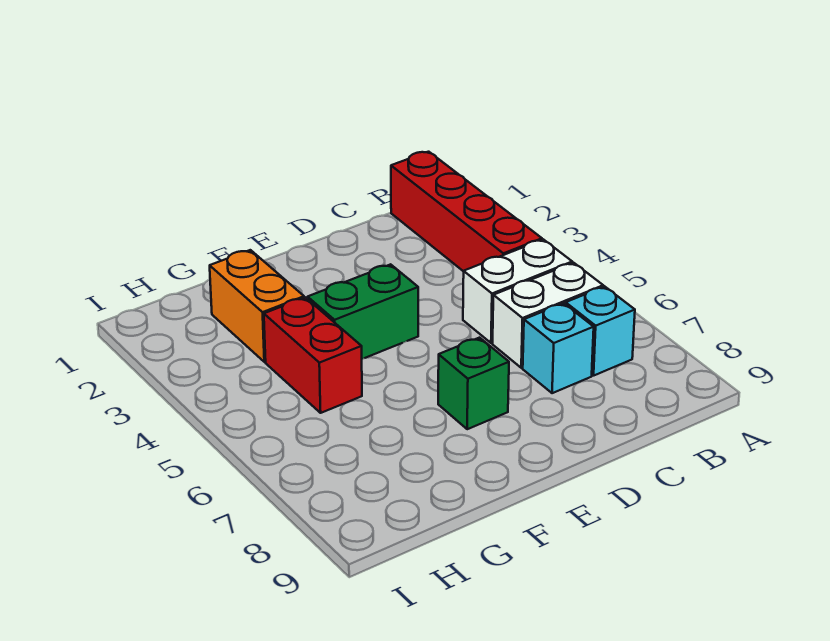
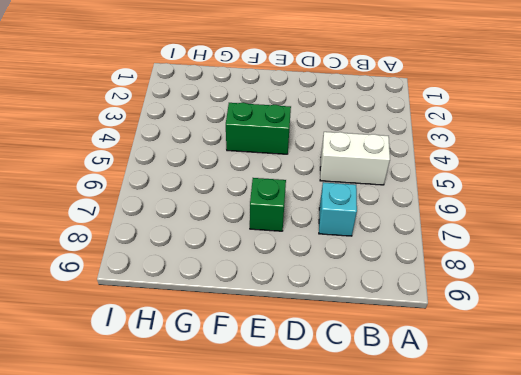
none -> red brick B1:B4 level 1
none -> white brick B6:C6 level 1

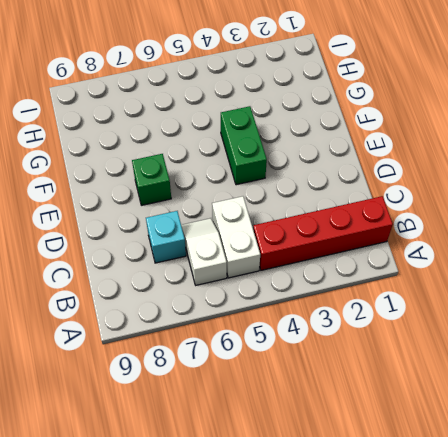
white slope B6:C6 level 1 top B -> white brick B6:C6 level 1
none -> cyan brick B7 level 1
none -> orange brick G2:G3 level 1

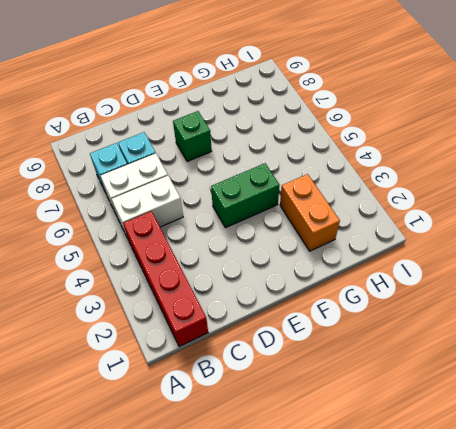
none -> red brick G4:G5 level 1

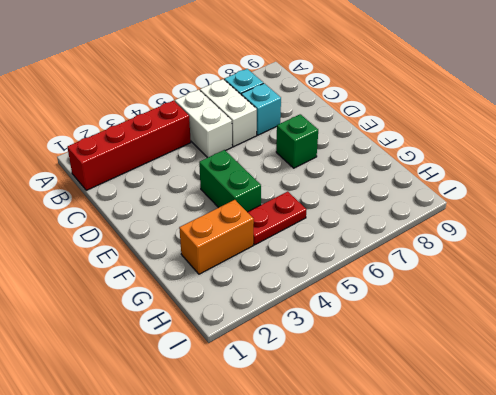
red plate G4:G5 level 1 -> red brick G4:G5 level 1

